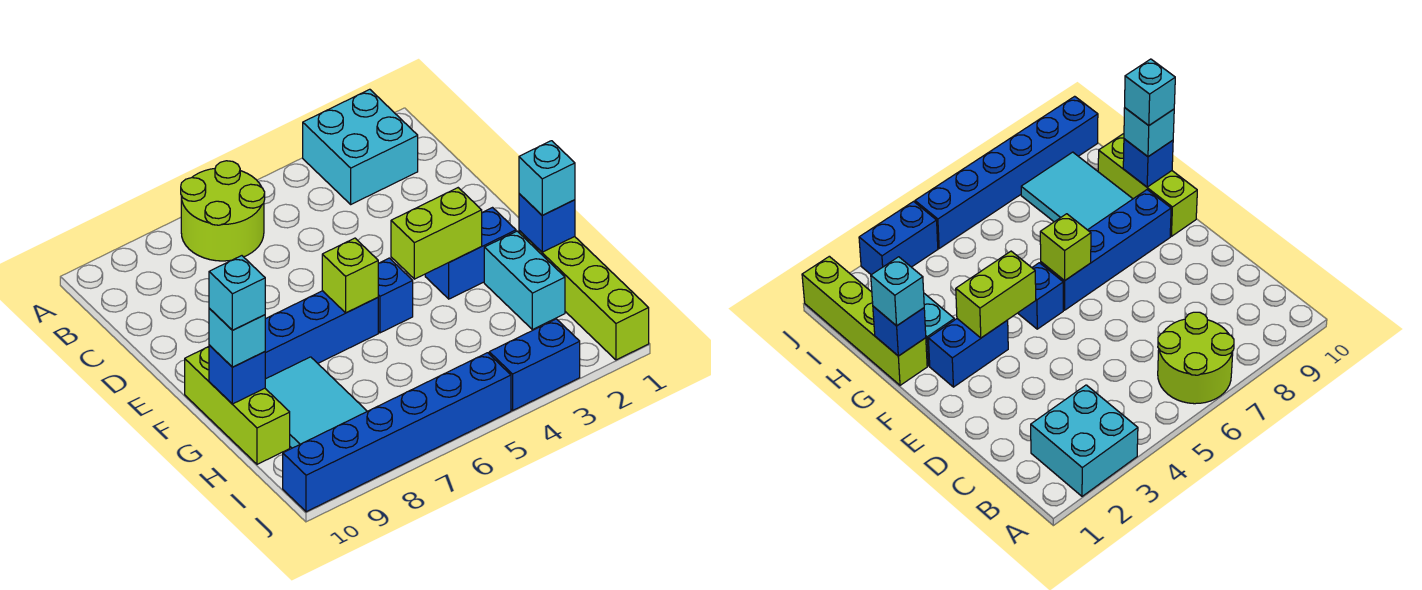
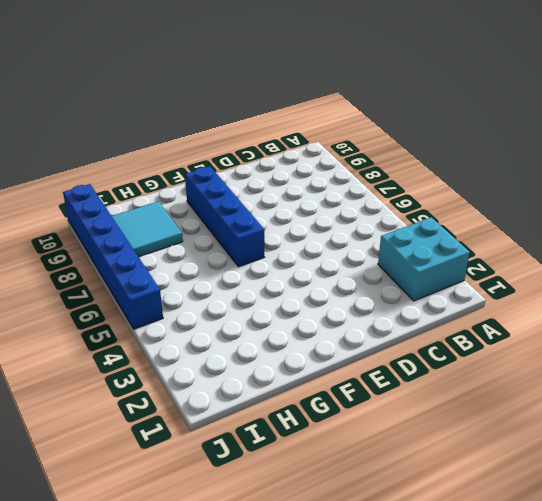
cyan tile H8:I9 level 1 -> cyan tile G8:I9 level 1
none -> lime round brick A6:B7 level 1
none -> blue brick F2:F3 level 1
none -> blue brick F5 level 1

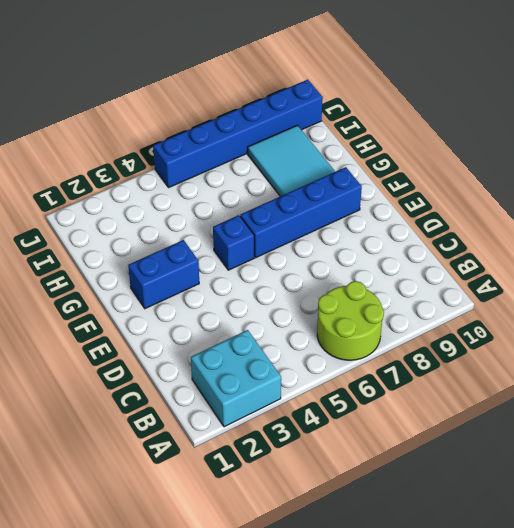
none -> lime brick F10:H10 level 1
none -> lime brick G1:J1 level 1
none -> cyan brick G2:H2 level 1

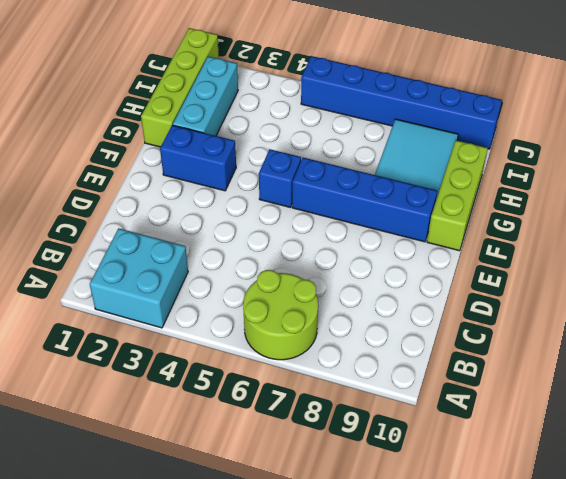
cyan brick G2:I2 level 1 -> cyan brick G2:H2 level 1
none -> blue brick J3:J4 level 1
none -> lime brick F3:F4 level 2
none -> lime brick F6 level 2

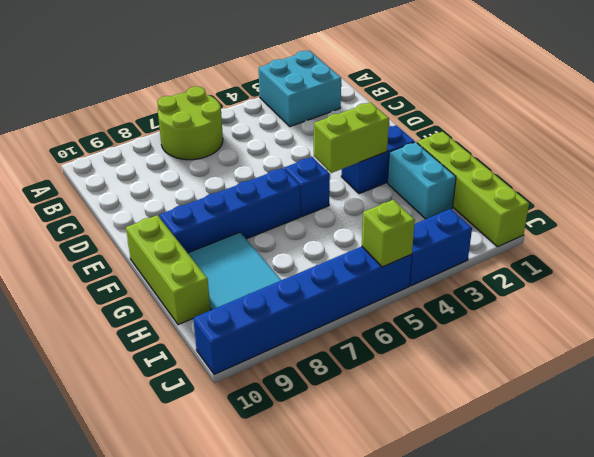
lime brick J5 level 2 -> lime brick F6 level 2
none -> blue brick G1 level 2
none -> blue brick G10 level 2
none -> cyan brick G1 level 3

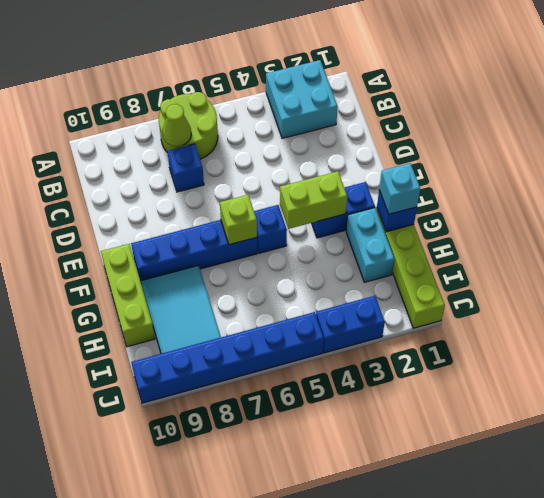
lime cone B7 level 2 -> none
blue brick C7 level 1 -> blue brick G10 level 2
none -> cyan brick G10 level 3
none -> cyan brick G10 level 4

